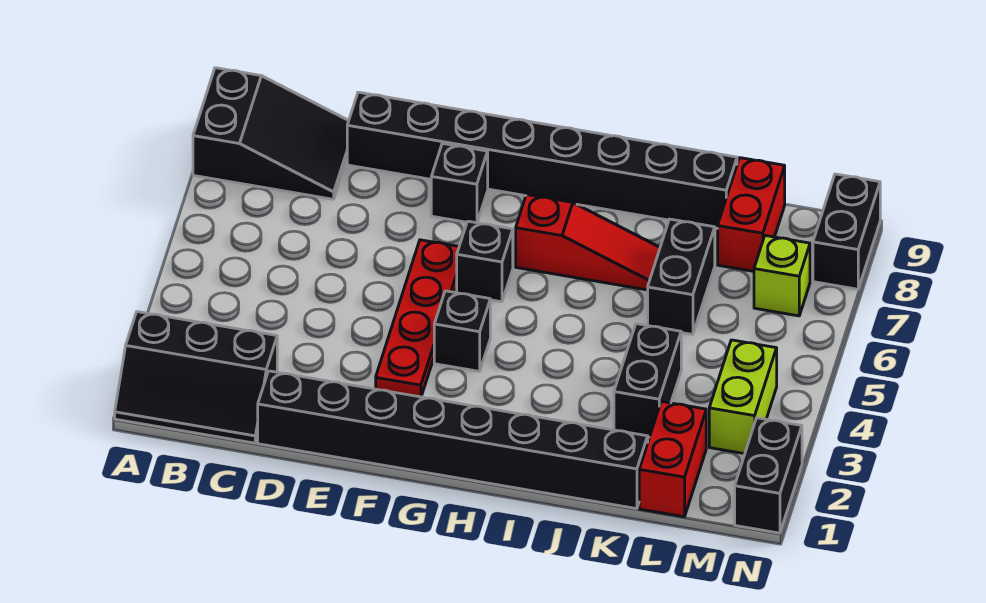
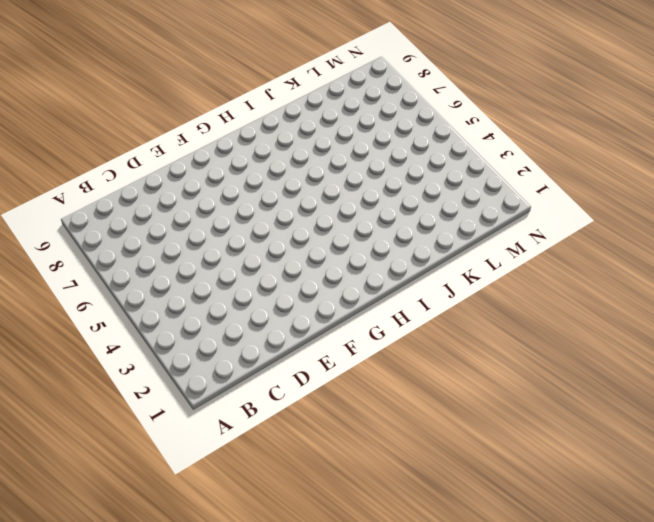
none -> black slope A1:C2 level 1 top 2
none -> black slope A8:C9 level 1 top A
none -> black brick D1:K1 level 1

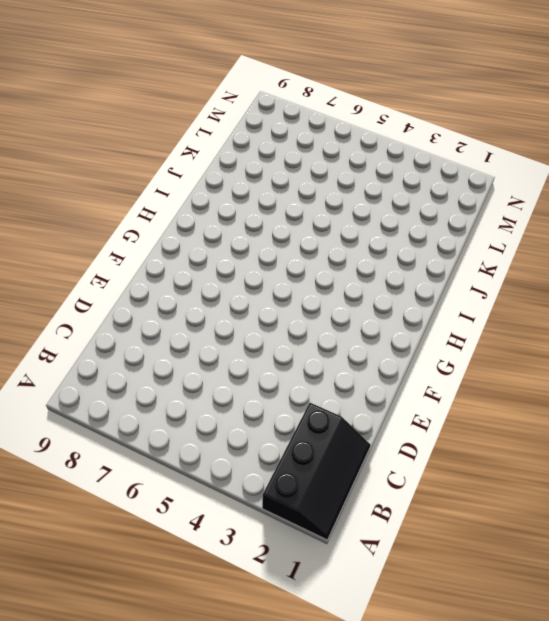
none -> black slope A8:C9 level 1 top A
none -> black brick D1:K1 level 1
none -> black brick D9:K9 level 1

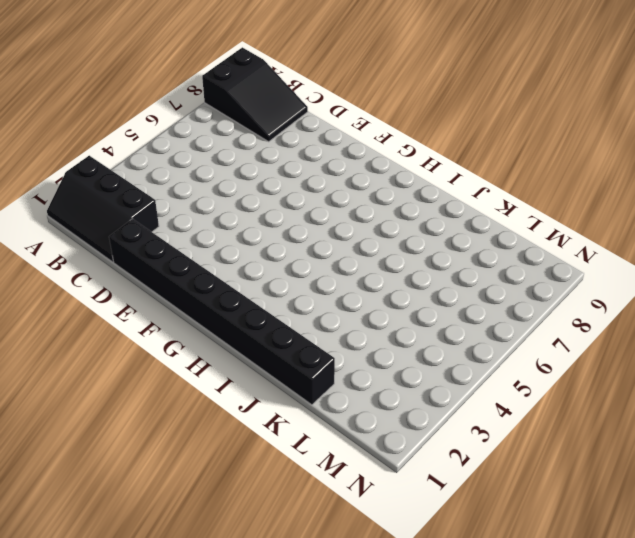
none -> black brick D9:K9 level 1
none -> red plate F3:F6 level 1
none -> black brick F8 level 1

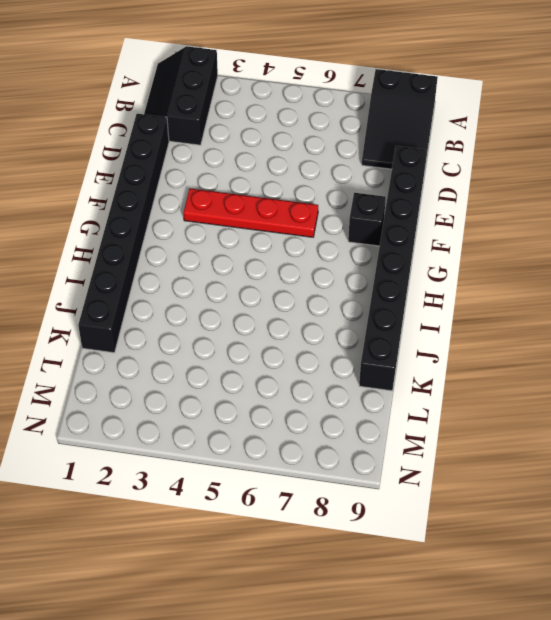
none -> black brick G4 level 1
none -> black brick G6 level 1
none -> red slope H7:J7 level 1 top H

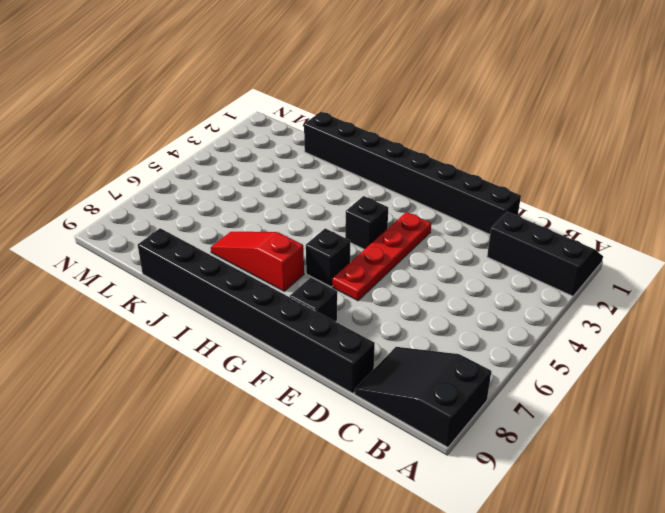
none -> black brick K3:K4 level 1
none -> black brick K6:K7 level 1
none -> red brick L1:L2 level 1

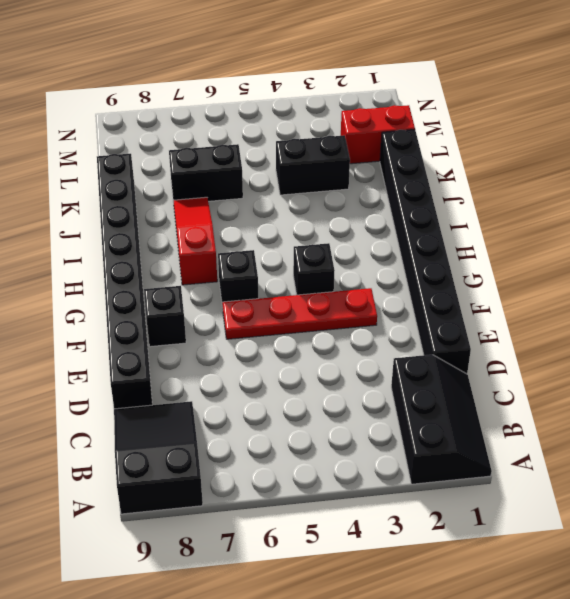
none -> red brick L8:L9 level 1
none -> lime brick M3:M4 level 1
none -> lime brick M7 level 1

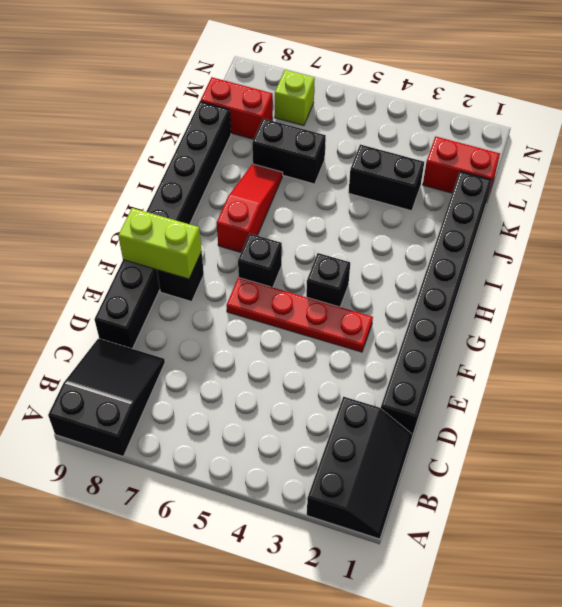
lime brick F8:F9 level 2 -> lime brick M3:M4 level 1
none -> black brick N1:N2 level 1
none -> black brick N8:N9 level 1

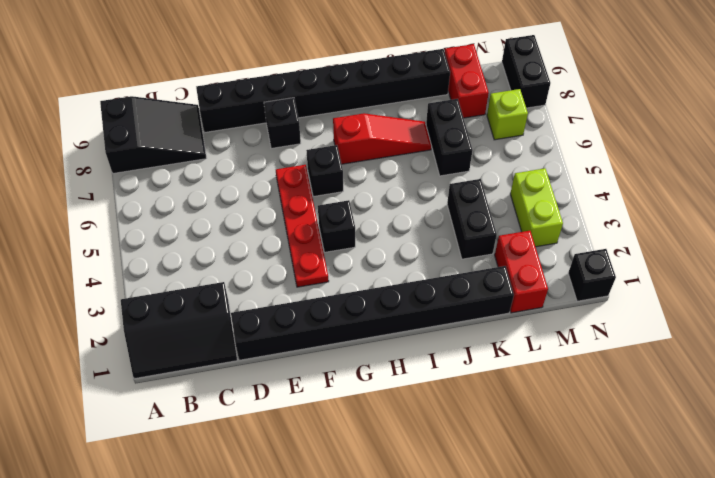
black brick N1 level 1 -> black brick N1:N2 level 1

